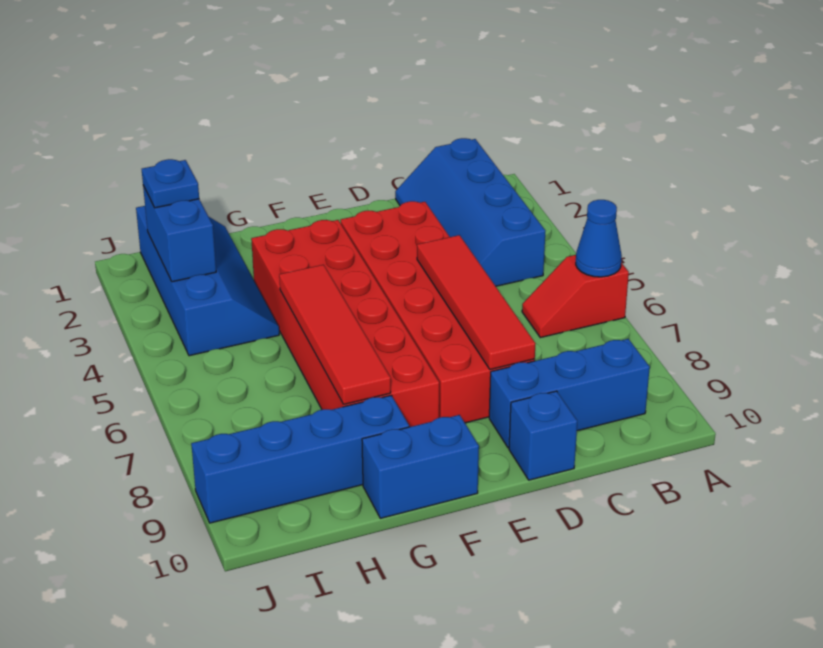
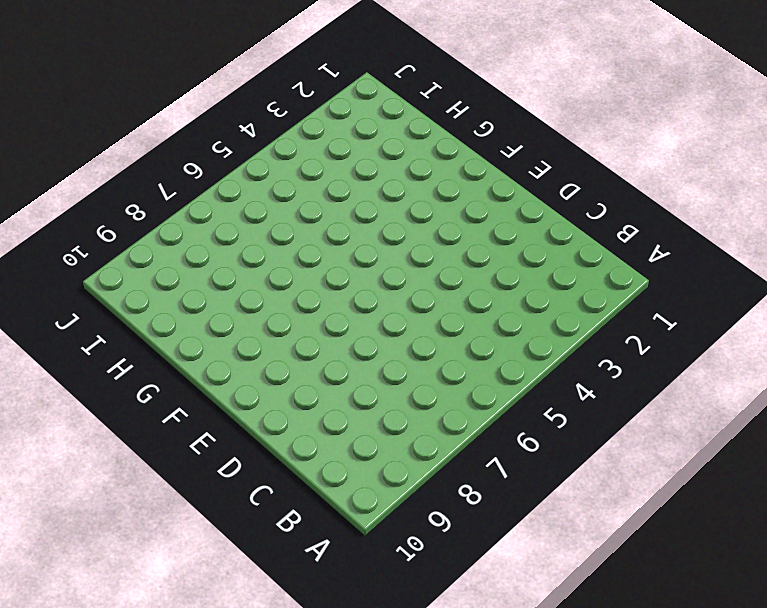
none -> red slope A6:B6 level 1 top A
none -> blue slope B1:C4 level 1 top B
none -> blue brick B9:D9 level 1

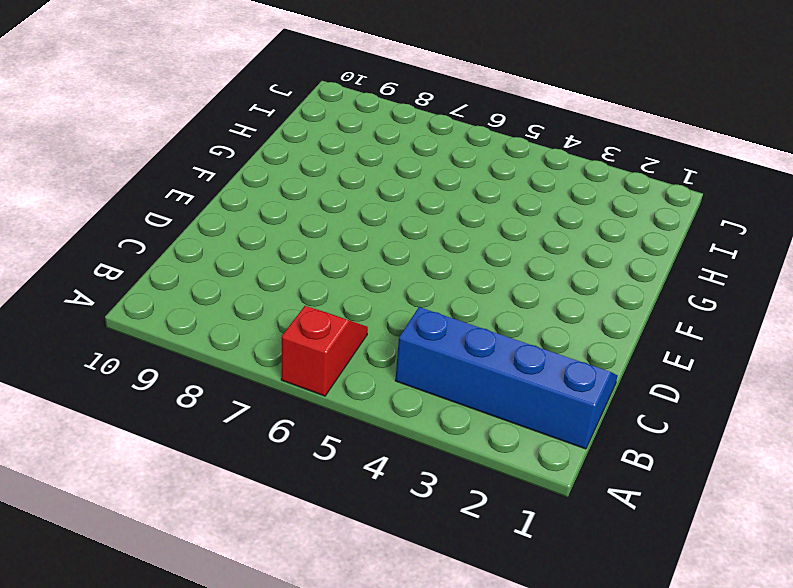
none -> blue brick B9:D9 level 1
none -> red brick D3:E8 level 1
none -> blue brick D10 level 1

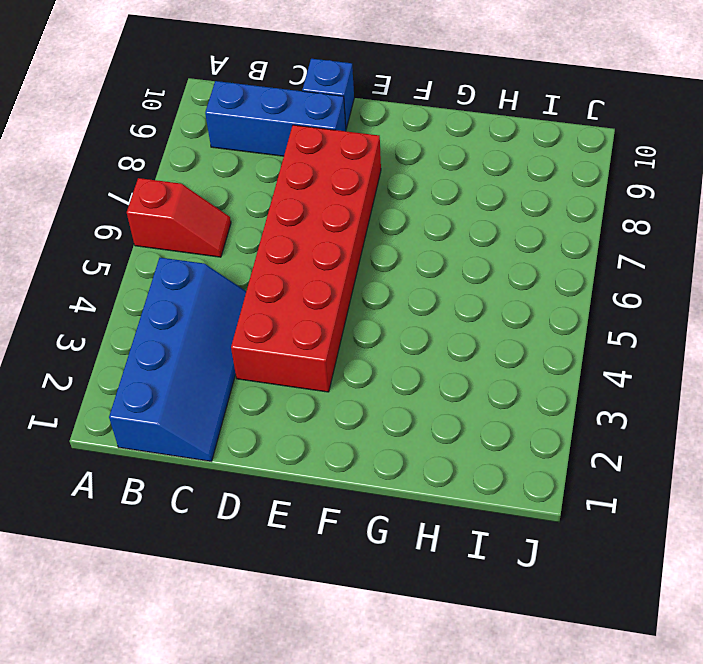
none -> red brick F3:G8 level 1
none -> blue brick F10:G10 level 1
none -> blue brick G9:J9 level 1

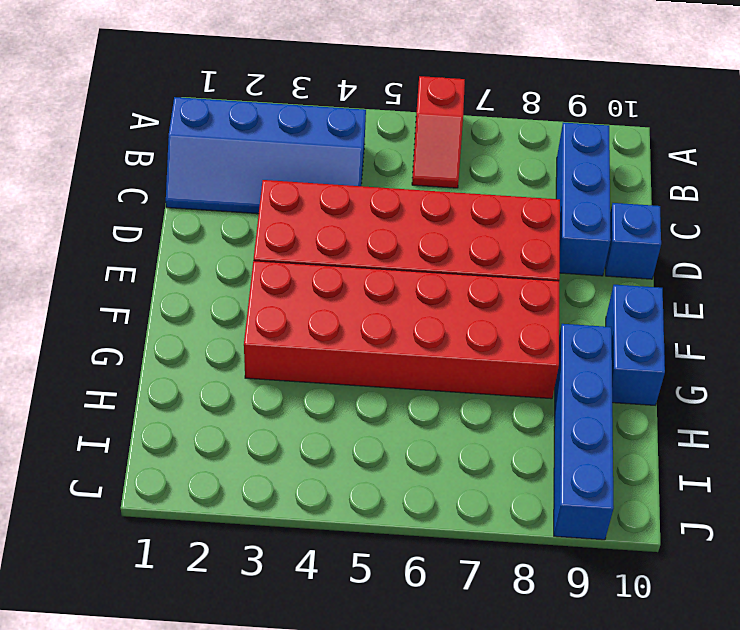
none -> blue slope H1:I4 level 1 top I
none -> blue cone A6 level 2
none -> red tile D5:D8 level 2

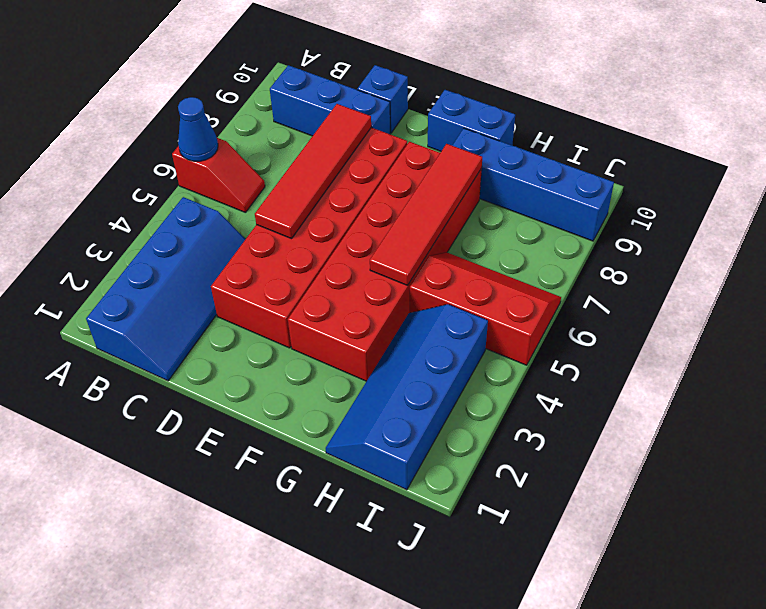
red slope H5:J6 level 1 top 5 -> none
none -> blue brick I2:I3 level 2
none -> blue plate I2 level 3

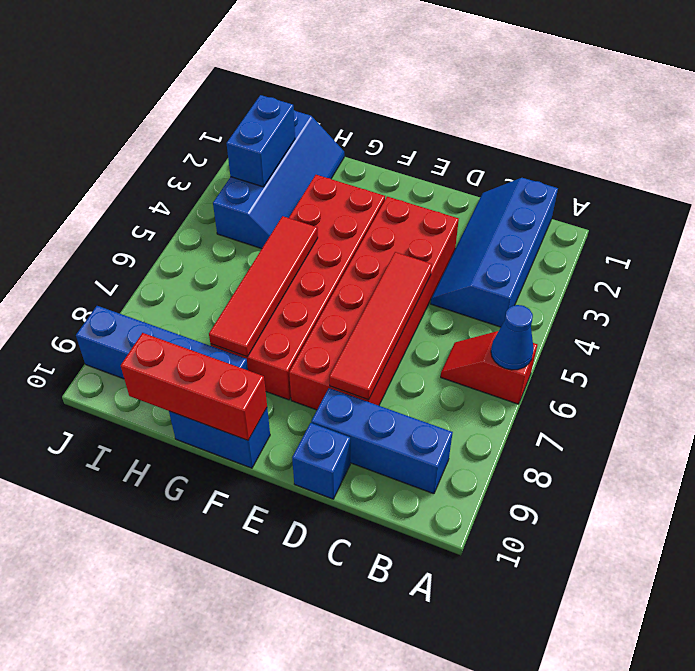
red brick F10:H10 level 2 -> none
none -> blue plate I2 level 3

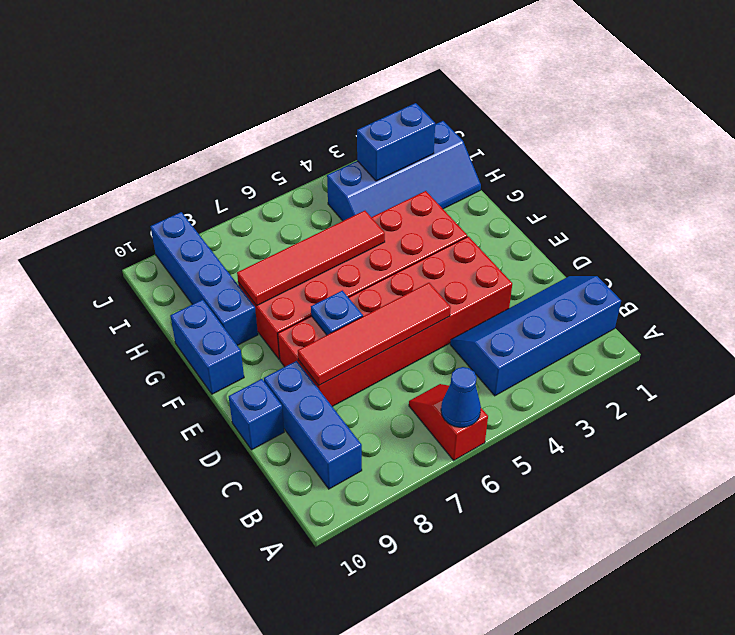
blue plate E7 level 2 -> blue plate I2 level 3

